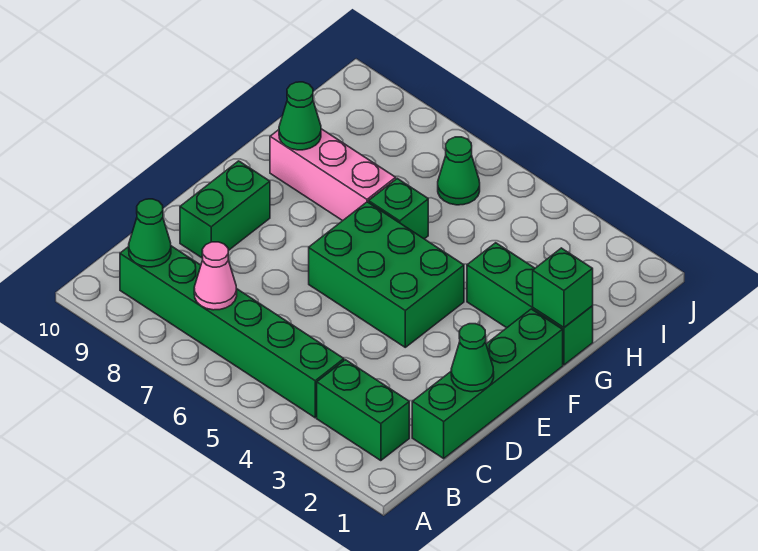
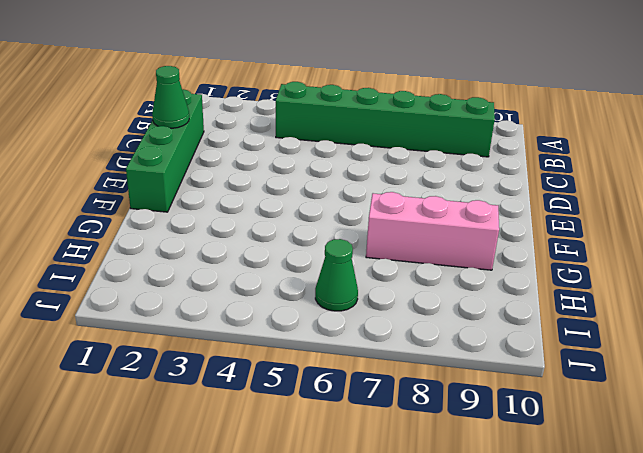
none -> green brick B2:B3 level 1
none -> green brick D9:E9 level 1
none -> green brick E4:F6 level 1

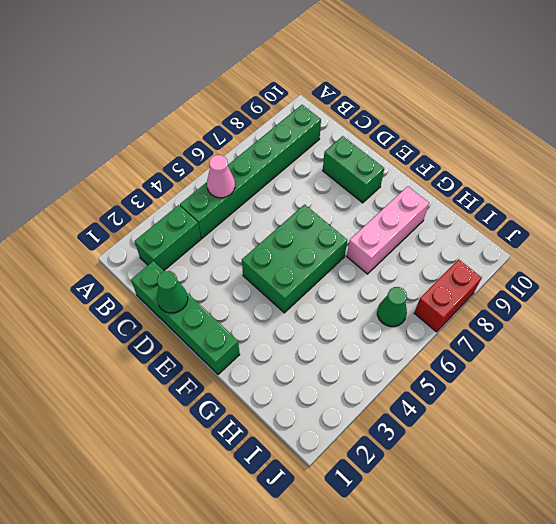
pink cone B5 level 2 -> pink cone B7 level 2
red brick J7:J8 level 1 -> none
none -> green brick G1:G3 level 1
none -> green brick G6 level 1
none -> green cone B9 level 2

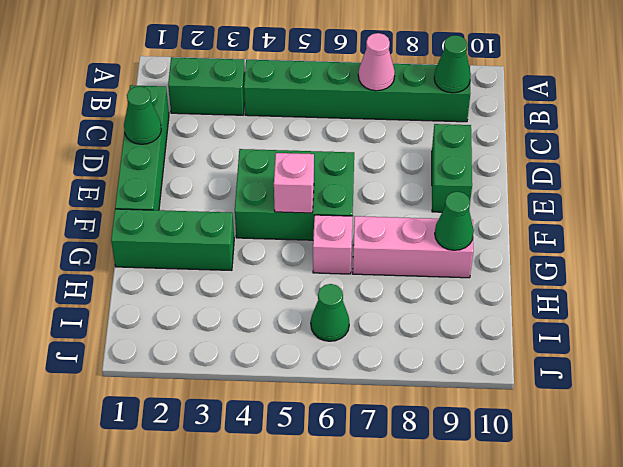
pink brick F5 level 2 -> none
pink brick G6 level 1 -> green brick G6 level 1
none -> green brick G1 level 2

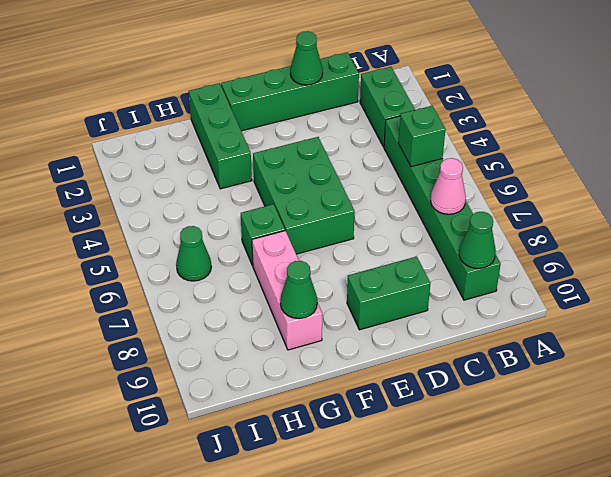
green brick B5 level 2 -> green brick G1 level 2

